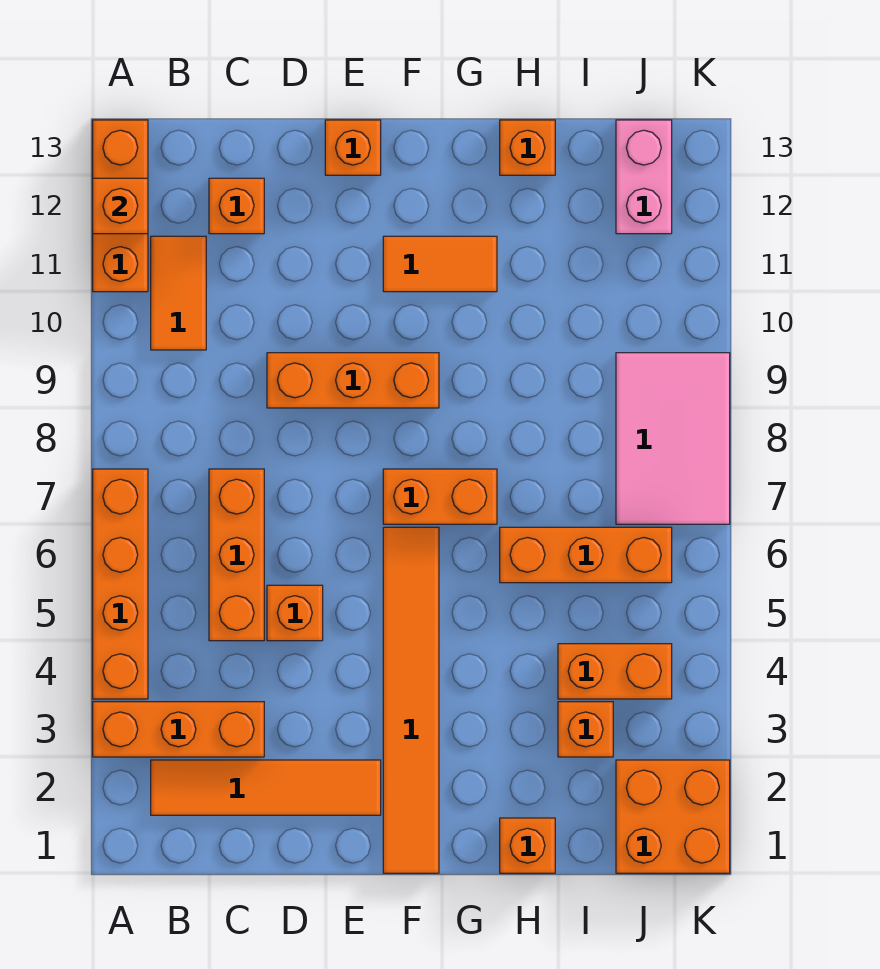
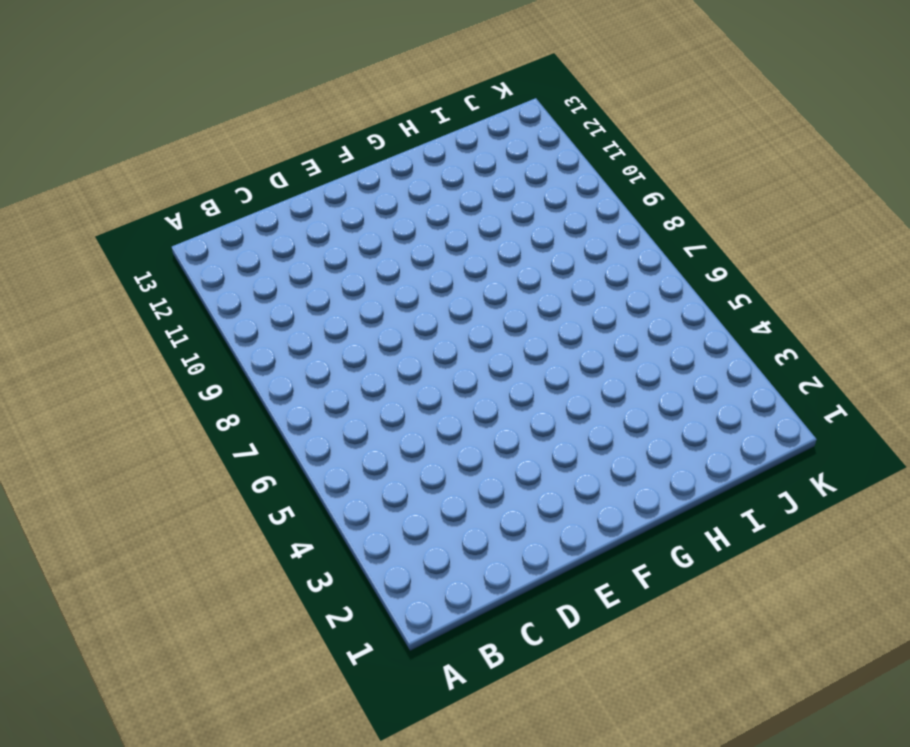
none -> orange brick A3:C3 level 1
none -> orange brick A4:A7 level 1
none -> orange brick A11:A13 level 1

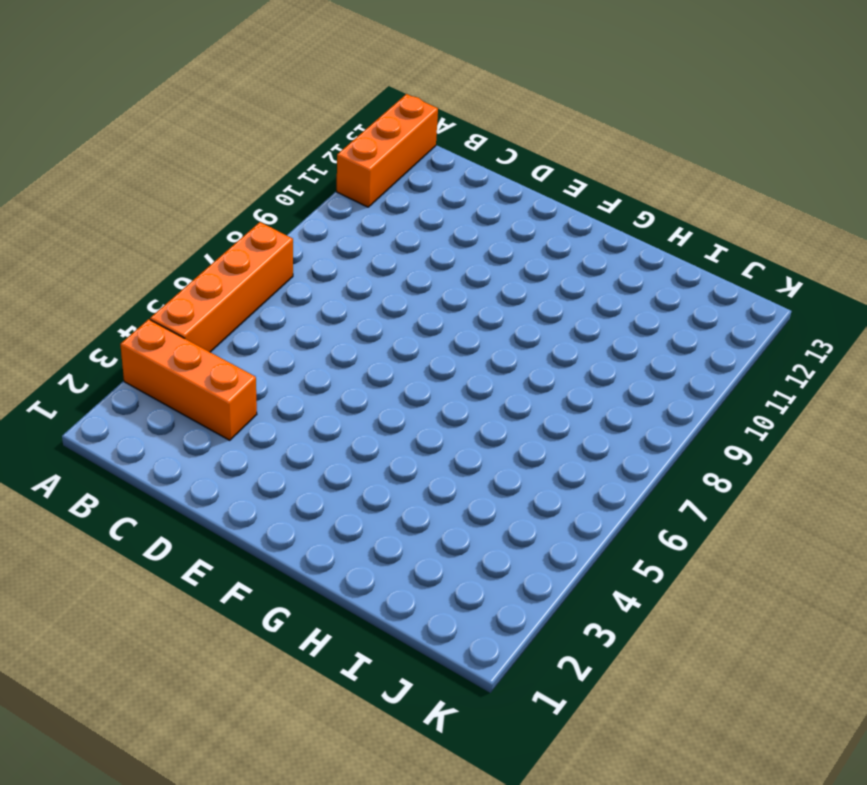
none -> orange tile B2:E2 level 1
none -> orange tile B10:B11 level 1
none -> orange brick C5:C7 level 1

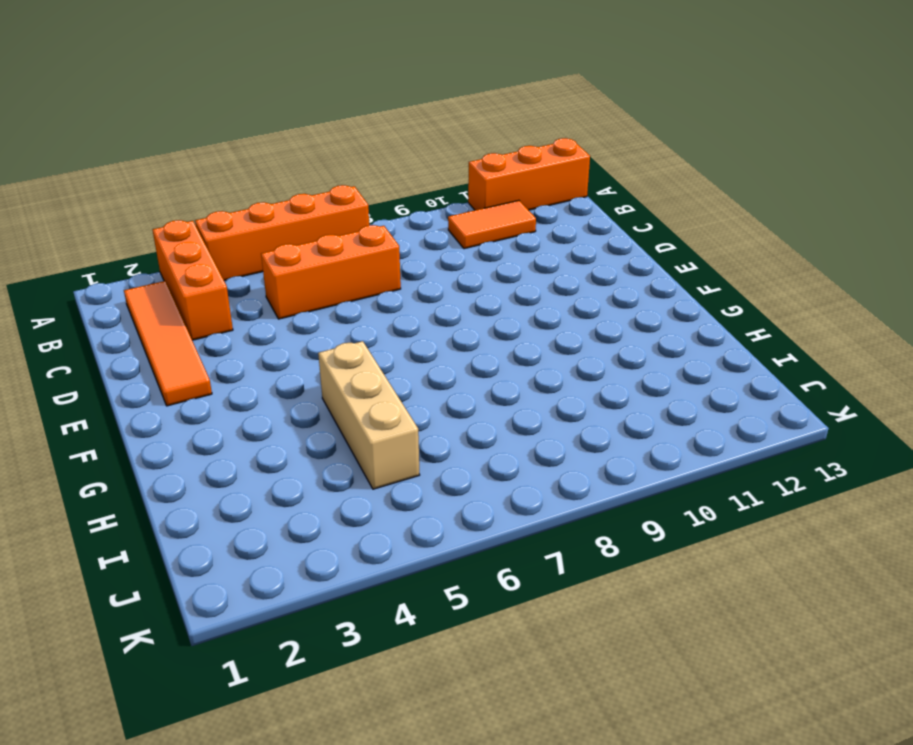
tan brick G5:I5 level 1 -> none
none -> orange brick C12 level 1
none -> orange brick D5 level 1
none -> orange brick D9:F9 level 1

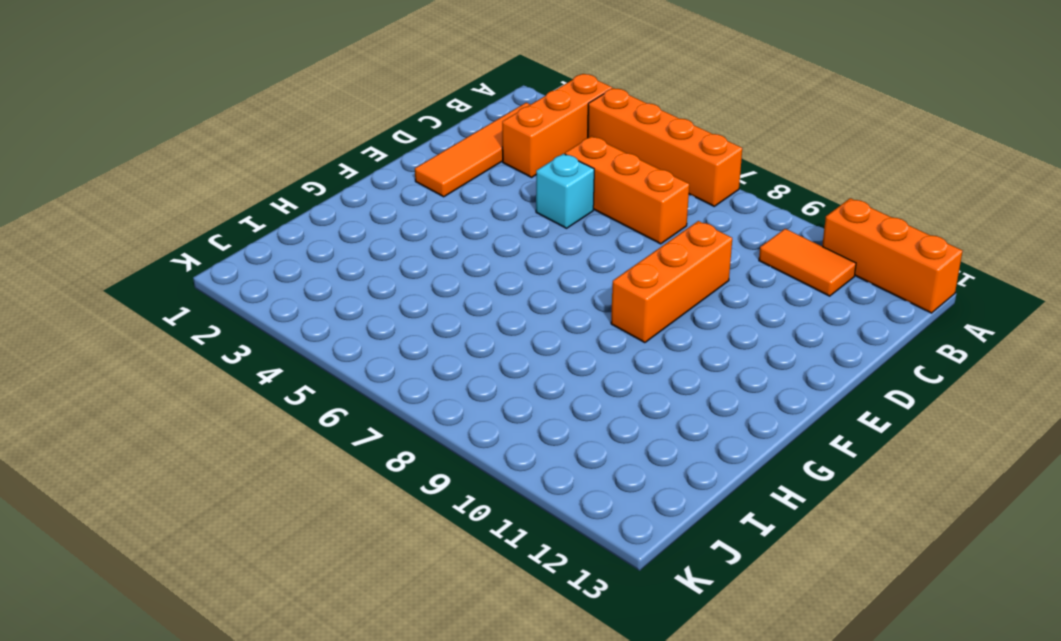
cyan brick D5 level 1 -> orange brick D5 level 1
none -> orange brick C12 level 1
none -> orange brick E13 level 1
none -> orange tile F1:F6 level 1

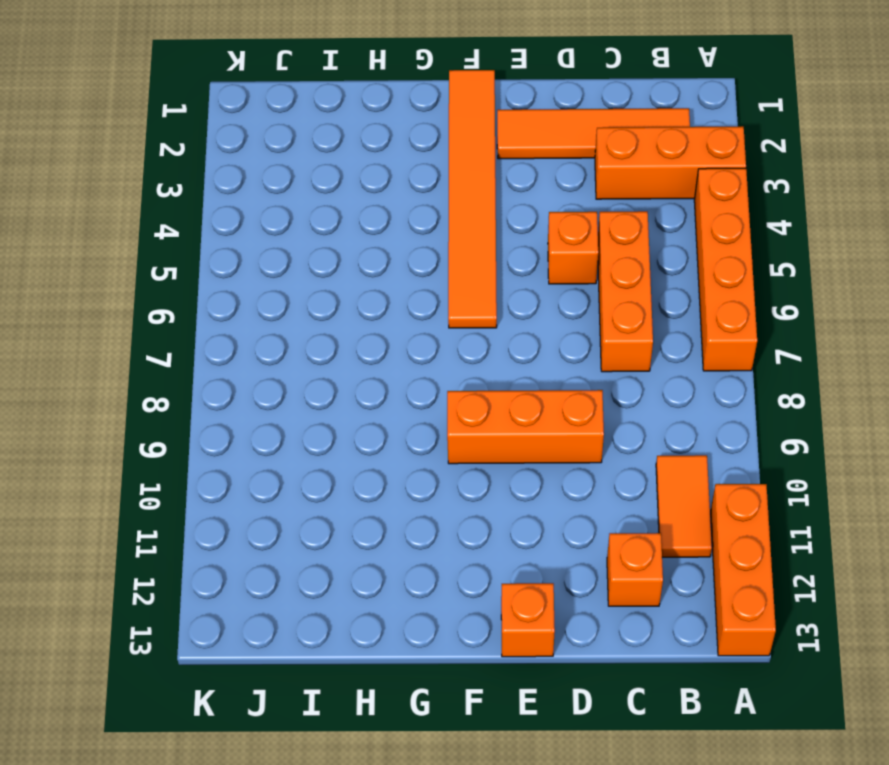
none -> orange brick F7:G7 level 1
none -> orange tile F11:G11 level 1
none -> orange brick H1 level 1

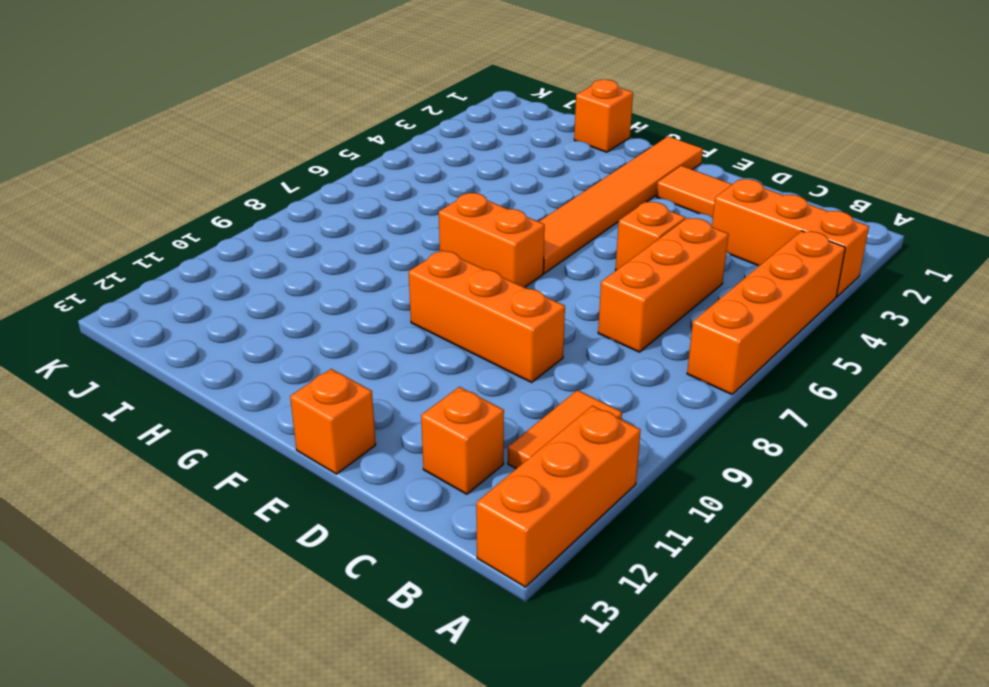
none -> orange tile F11:G11 level 1
none -> orange brick H6:J6 level 1
none -> orange brick H13 level 1

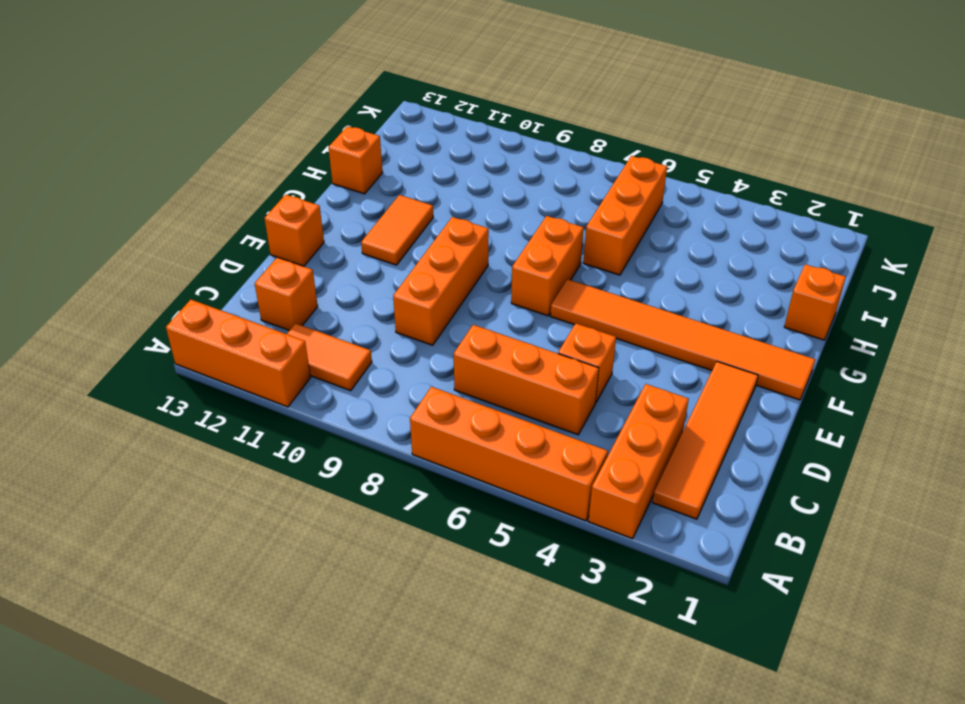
none -> orange brick I3 level 1
none -> orange brick I4:J4 level 1
none -> orange brick J1:K2 level 1

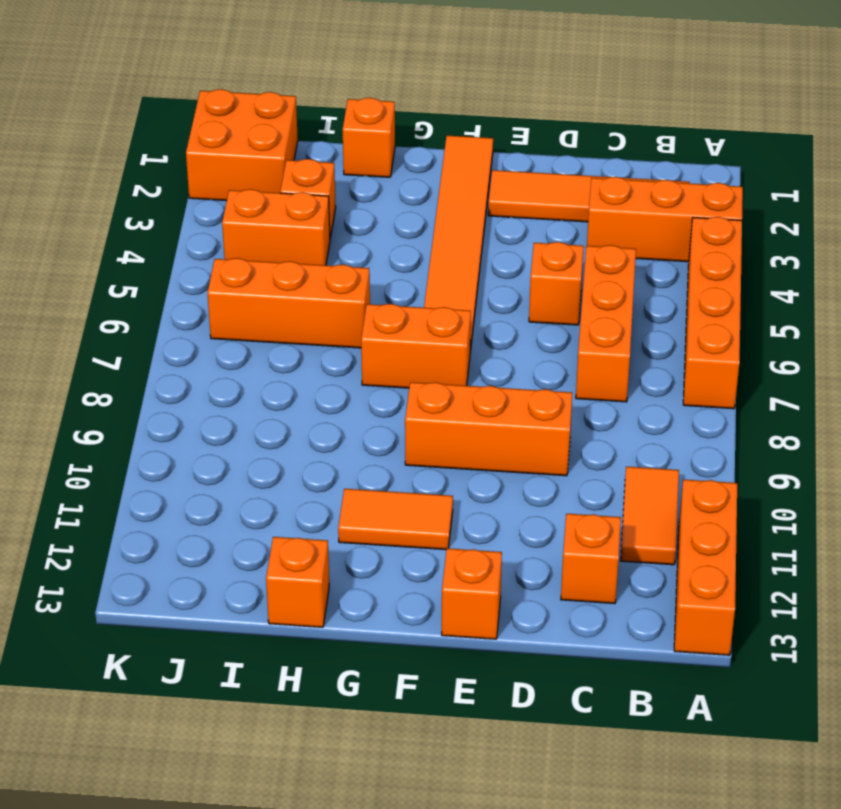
none -> pink tile J7:K9 level 1
none -> pink brick J12:J13 level 1
none -> orange brick A12 level 2

